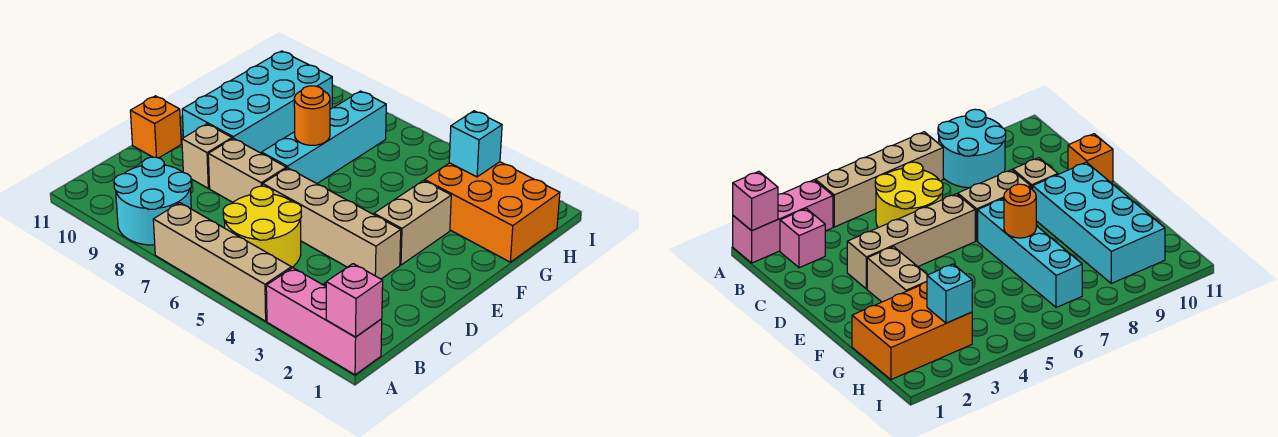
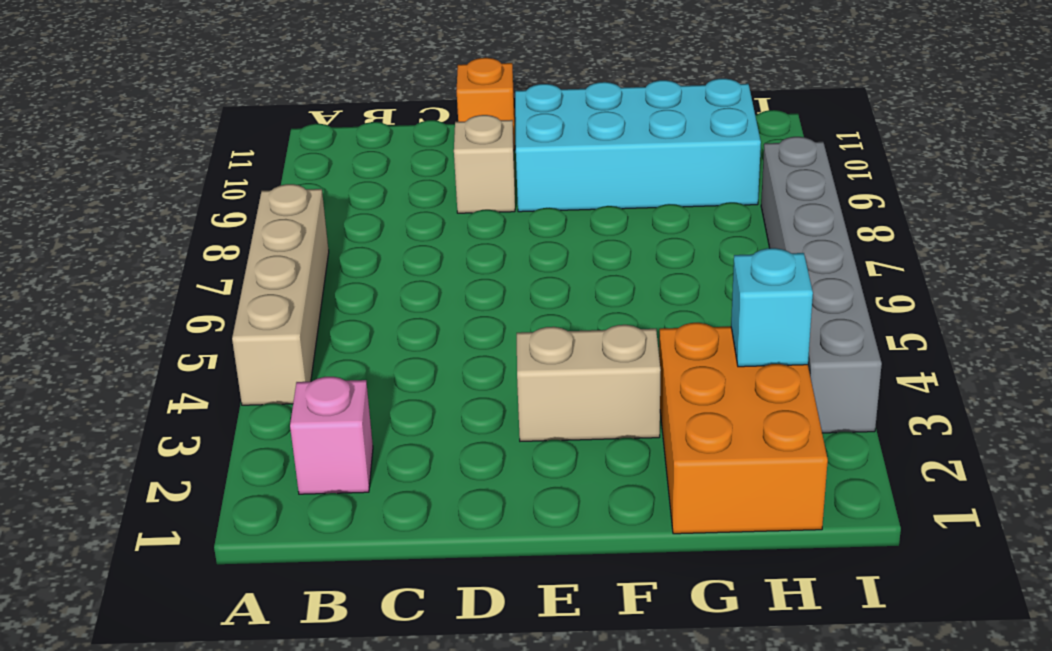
grey brick I3:I8 level 1 -> none
none -> pink brick A1:A3 level 1
none -> cyan round brick A8:B9 level 1
none -> yellow round brick B5:C6 level 1

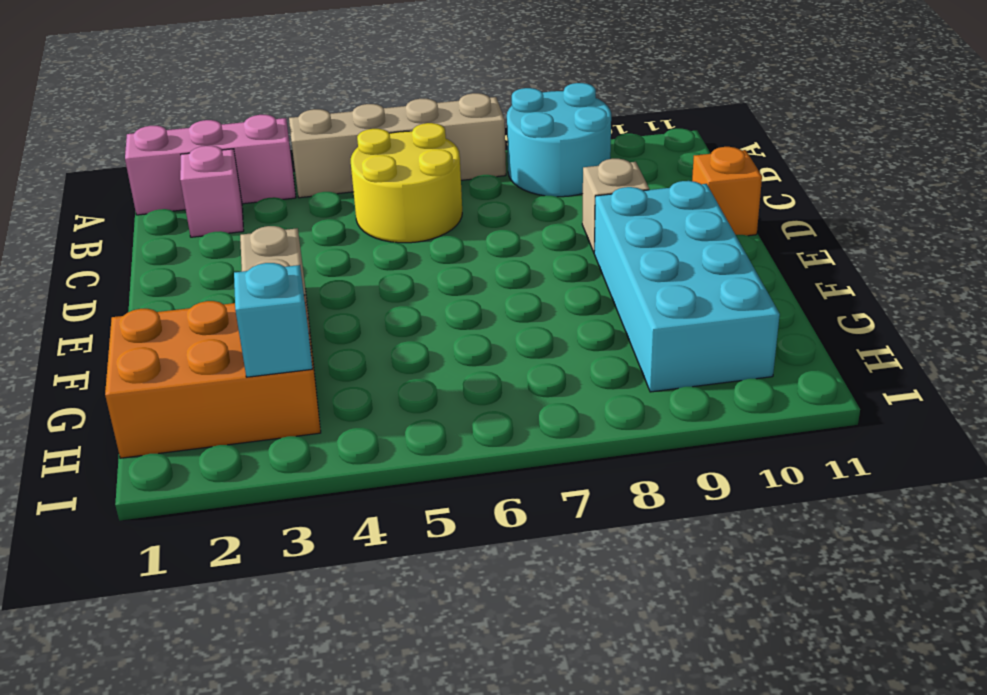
none -> tan brick D3:D6 level 1
none -> tan brick D7:D8 level 1
none -> cyan brick E7:H7 level 1

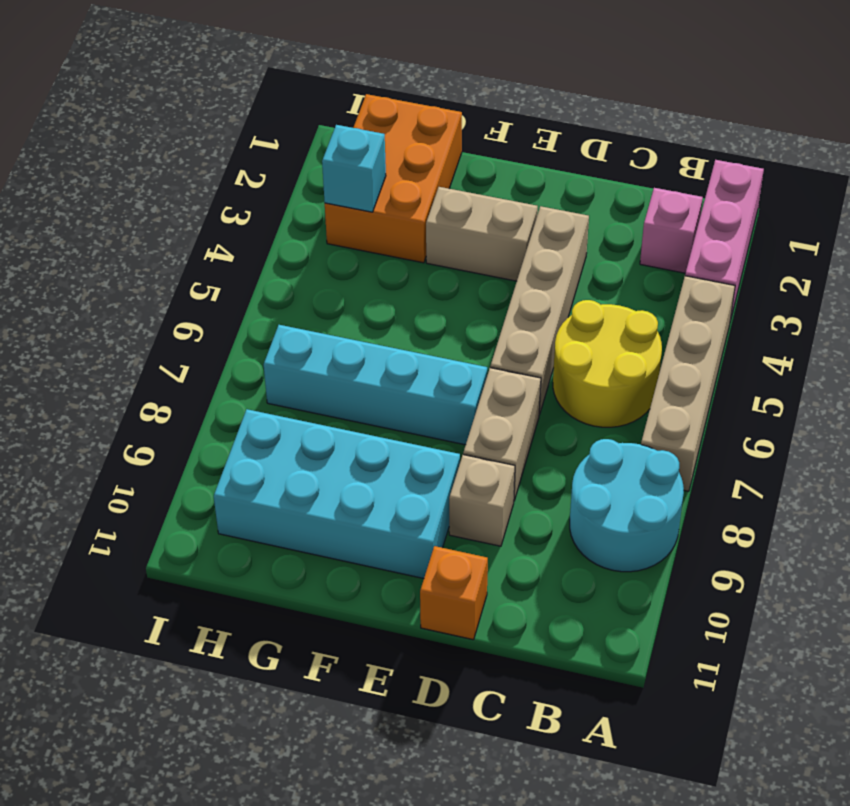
none -> pink brick A1 level 2
none -> orange round brick F7 level 2

